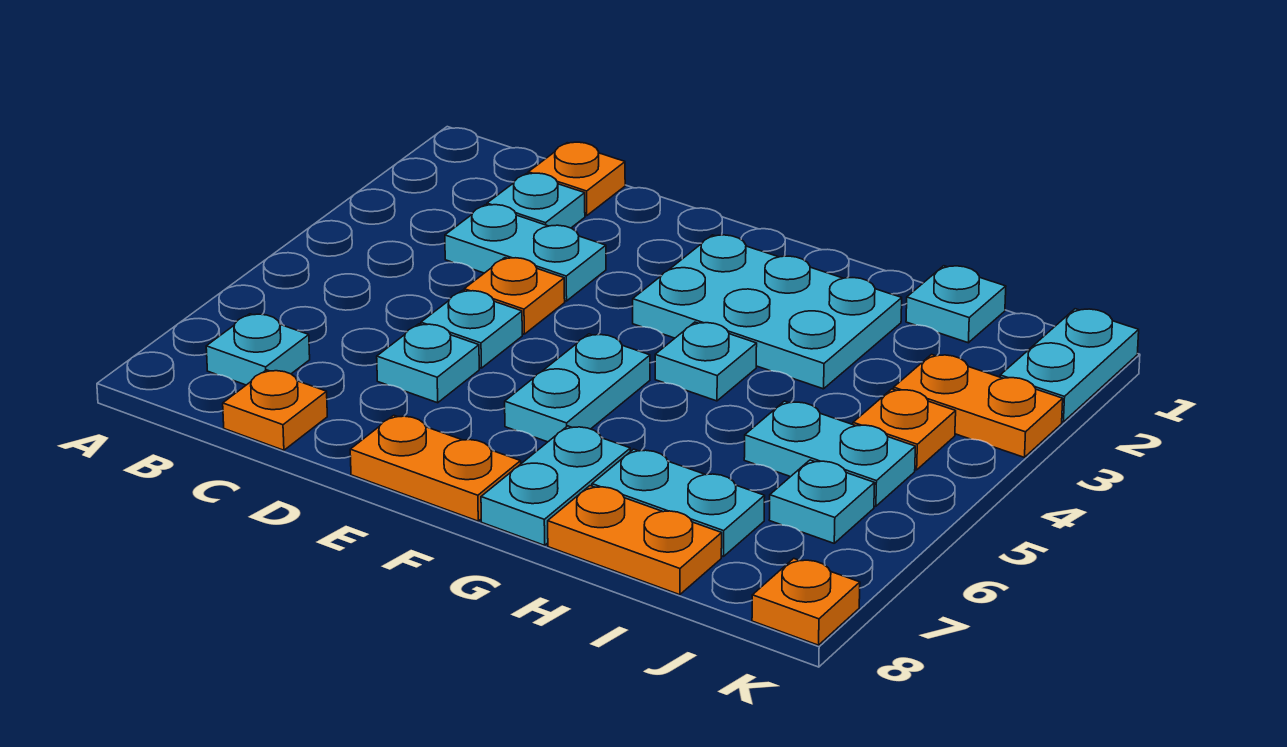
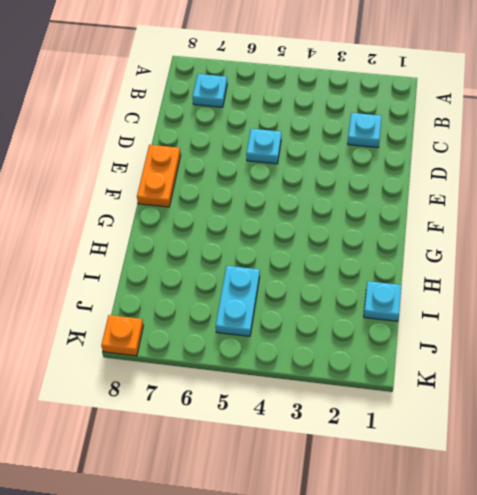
none -> orange plate C1 level 1
none -> cyan plate C3:D3 level 1
none -> orange plate C8 level 1

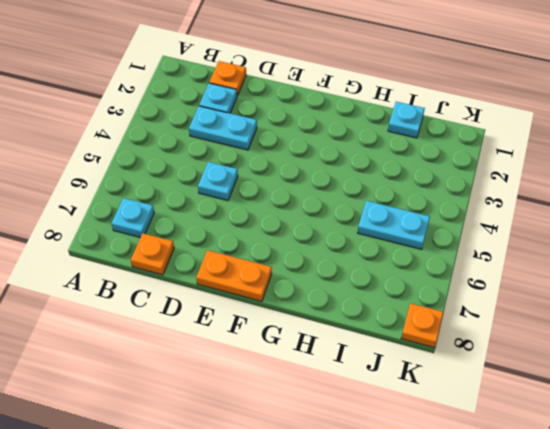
none -> orange plate D4 level 1
none -> cyan plate D6 level 1
none -> cyan plate F2:H3 level 1

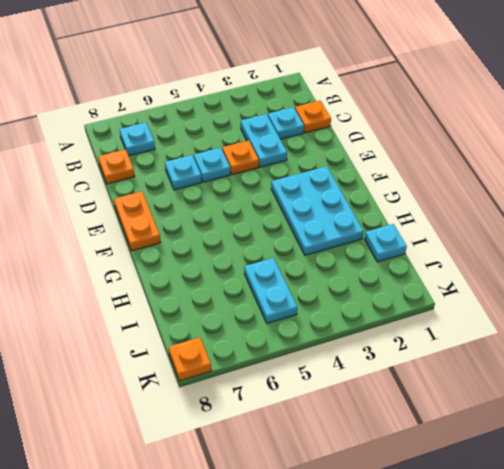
none -> cyan plate F5:F6 level 1
none -> cyan plate G4 level 1
none -> cyan plate G7:G8 level 1

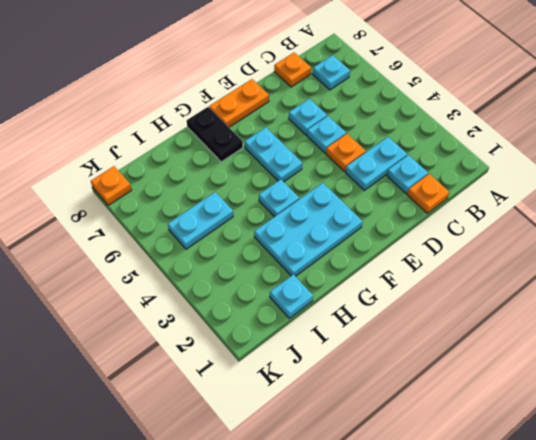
black plate G7:G8 level 1 -> cyan plate G7:G8 level 1
none -> cyan plate H7:I7 level 1
none -> orange plate H8:I8 level 1
none -> orange plate J3:K3 level 1

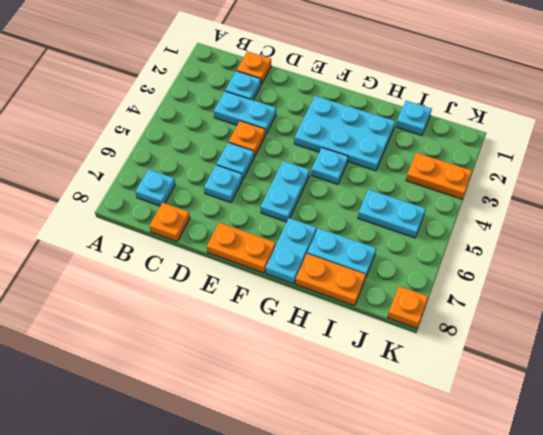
none -> orange plate J4 level 1
none -> cyan plate J6 level 1
none -> cyan plate K1:K2 level 1

